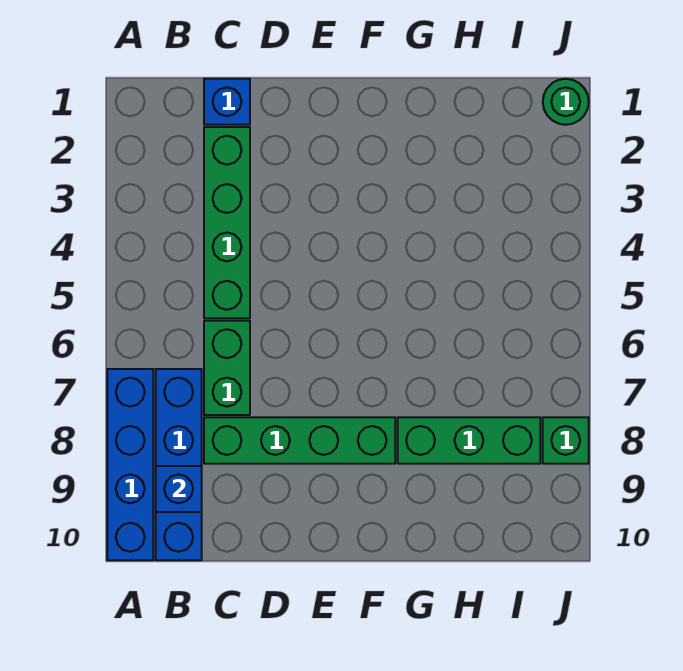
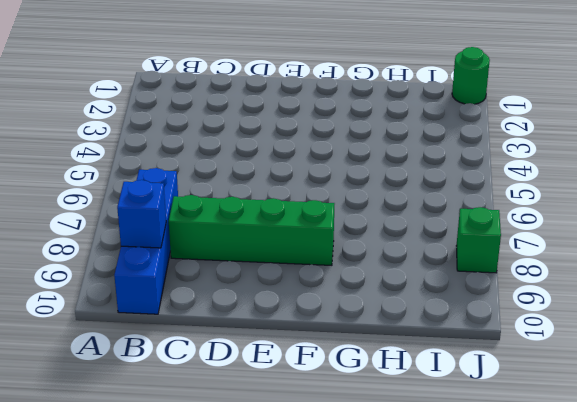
none -> blue brick A7:A10 level 1
none -> blue brick C1 level 1

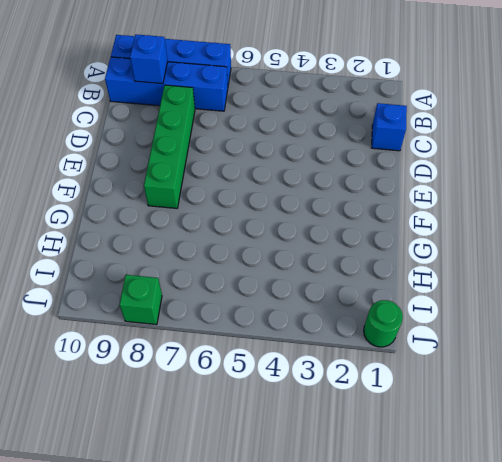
none -> green brick C2:C5 level 1
none -> green brick C6:C7 level 1

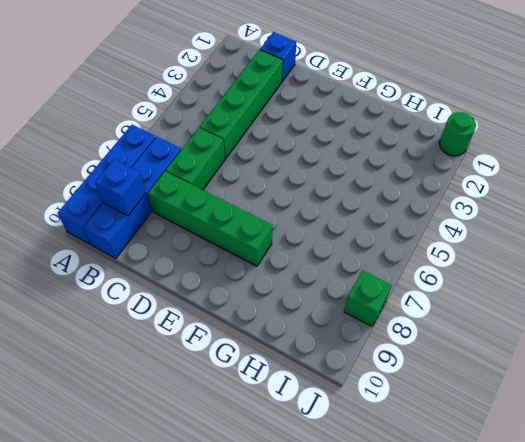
none -> green brick G8:I8 level 1

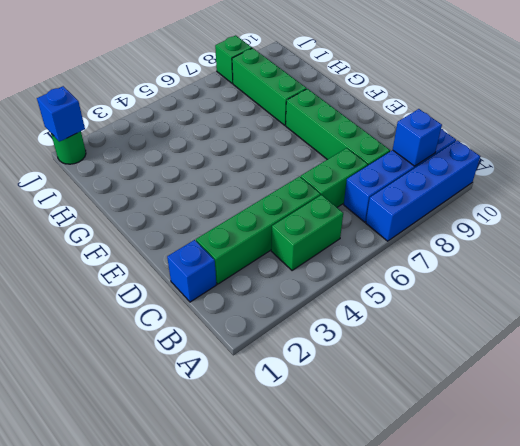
green brick B4:B5 level 1 -> none
blue brick J1 level 2 -> none

